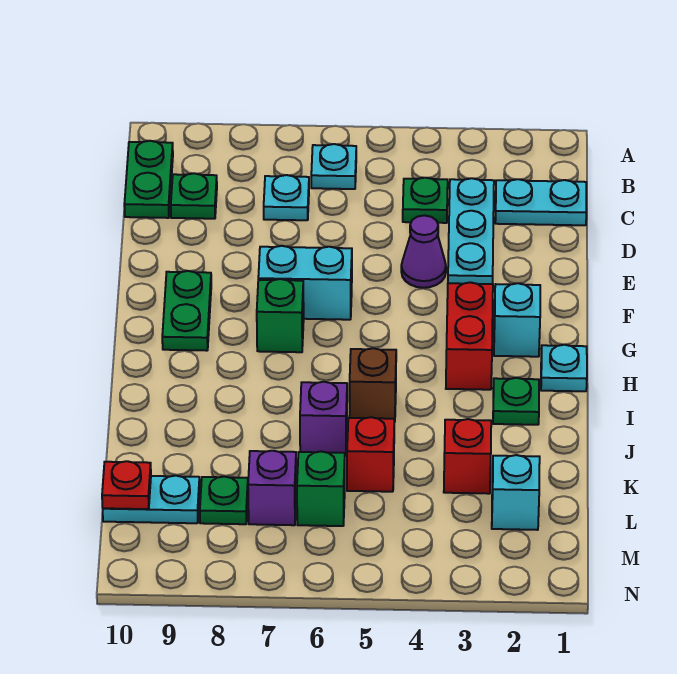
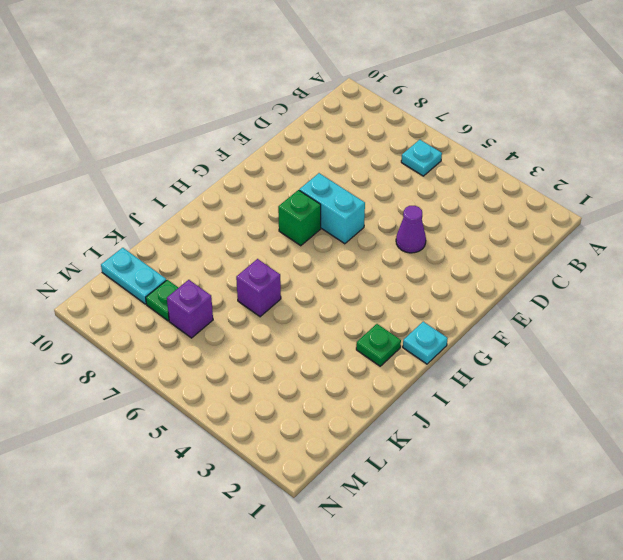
none -> green plate B10:C10 level 1
none -> cyan plate C1:C2 level 1
none -> cyan plate C3:E3 level 1

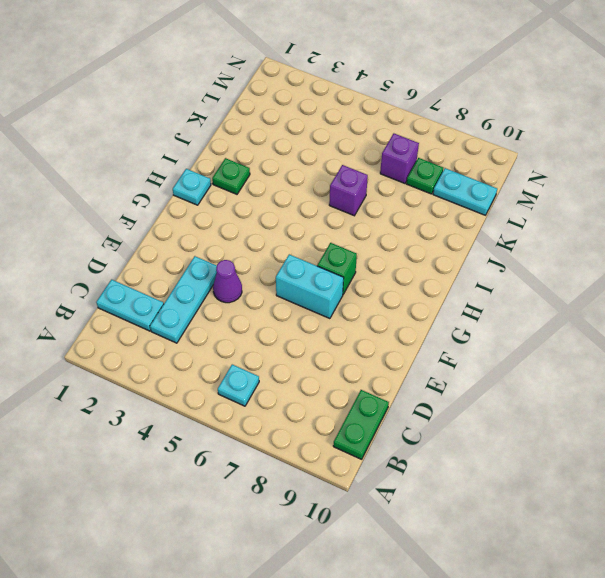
none -> green plate C4 level 1
none -> cyan plate C7 level 1
none -> green plate C9 level 1

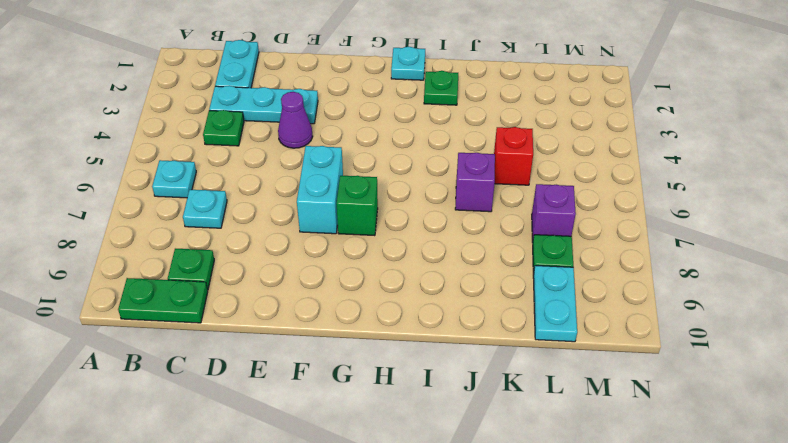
none -> green plate F9:G9 level 1
none -> cyan brick G2 level 1
none -> red brick G3:H3 level 1

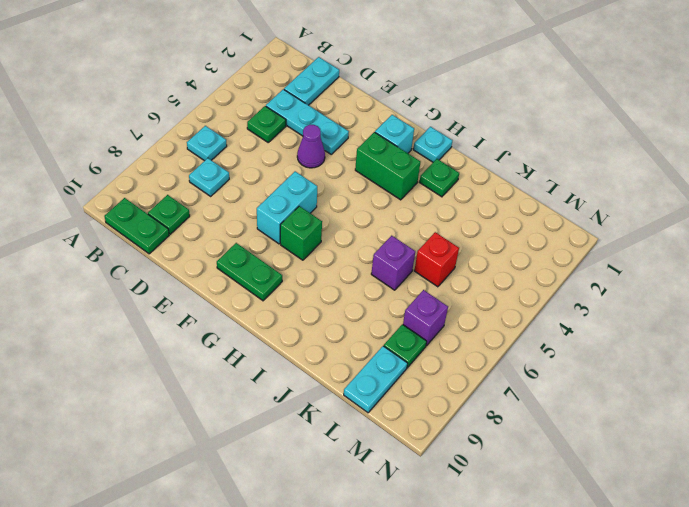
green brick G3:H3 level 1 -> red brick G3:H3 level 1
none -> brown brick I5 level 1
none -> red brick K3 level 1
none -> cyan brick L2 level 1

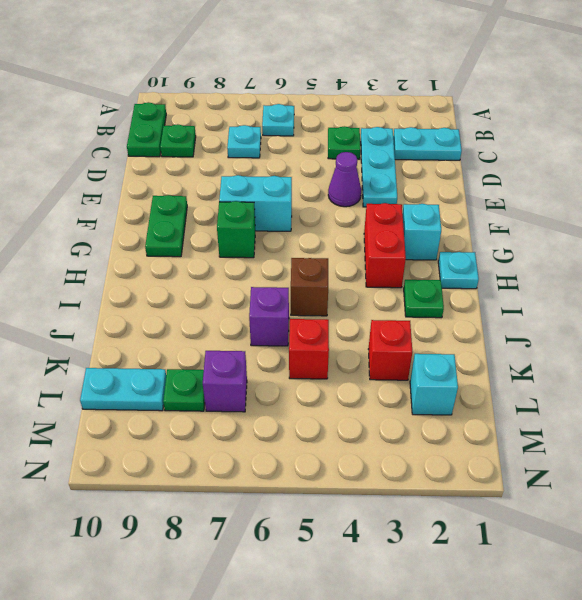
none -> green brick L6 level 1
none -> red plate L10 level 2

